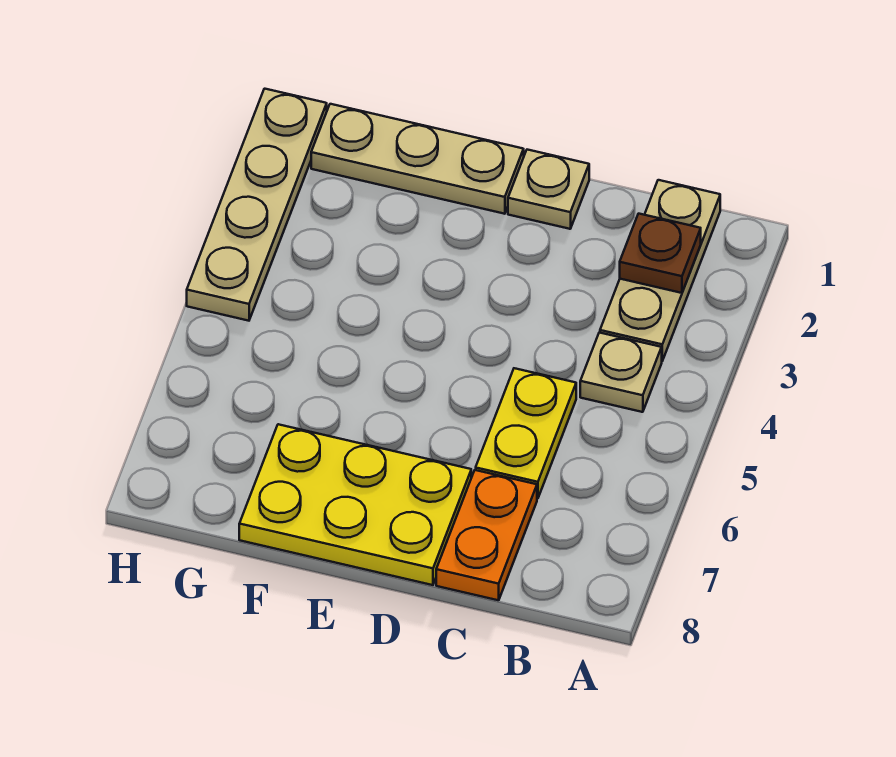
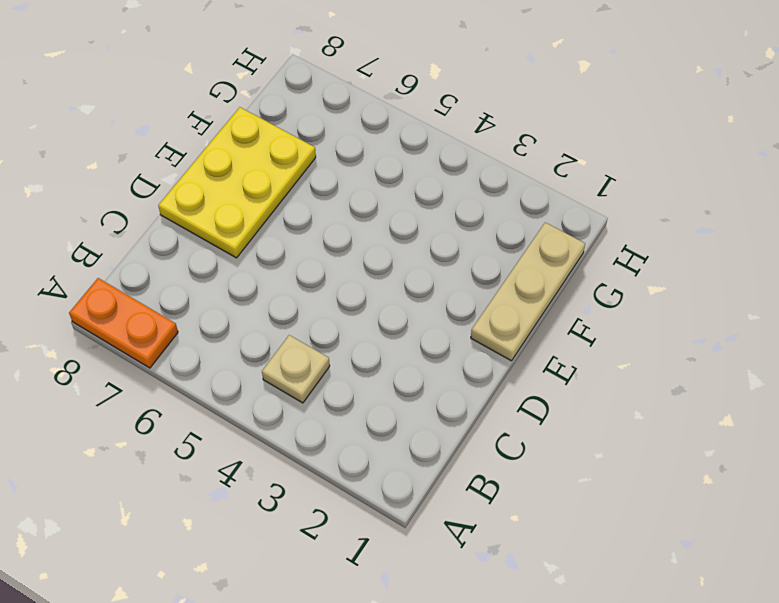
orange plate A7:A8 level 1 -> orange plate C7:C8 level 1
none -> tan plate B1:B3 level 1
none -> yellow plate C5:C6 level 1

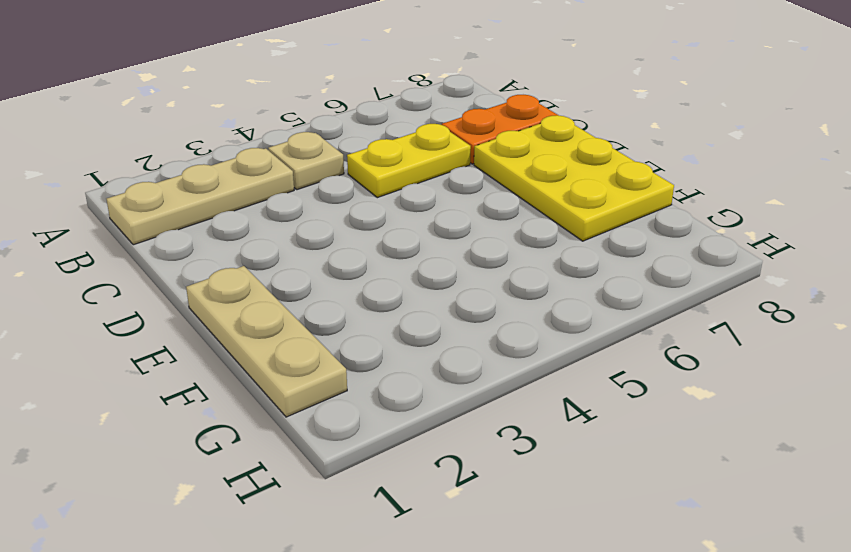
none -> tan plate D1 level 1
none -> tan plate H1:H4 level 1

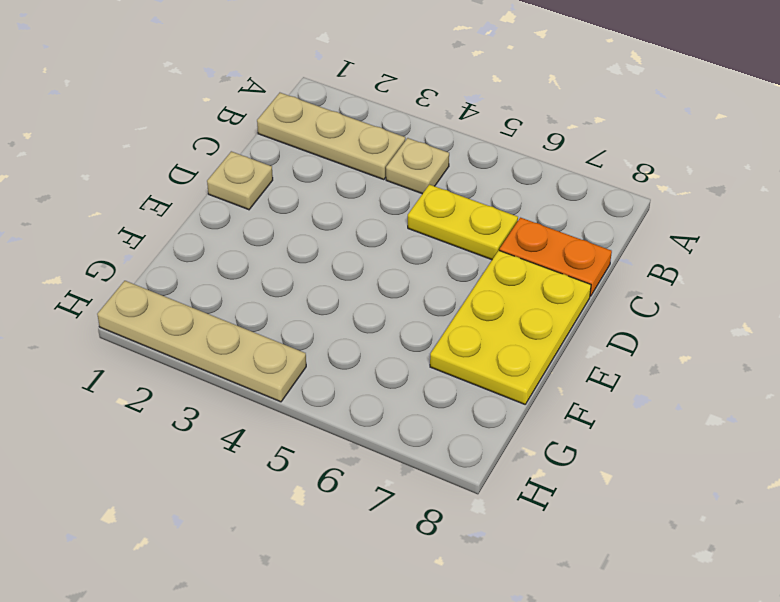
none -> tan plate E1:G1 level 1
none -> brown plate B2 level 2

